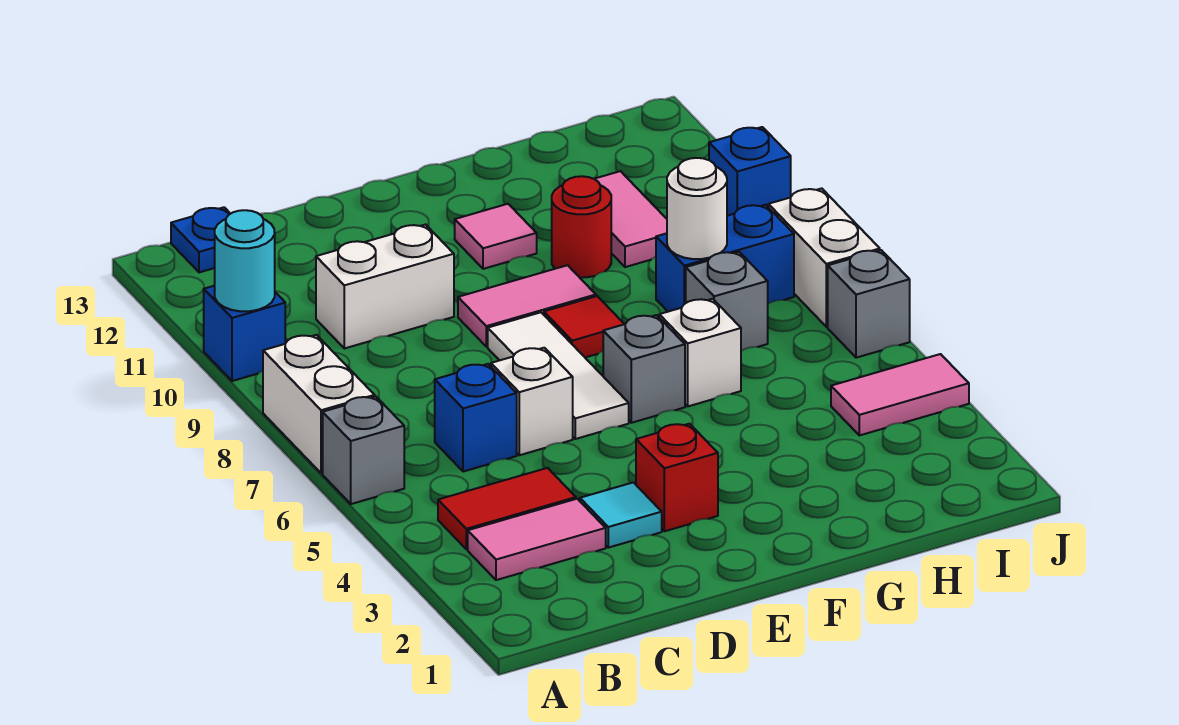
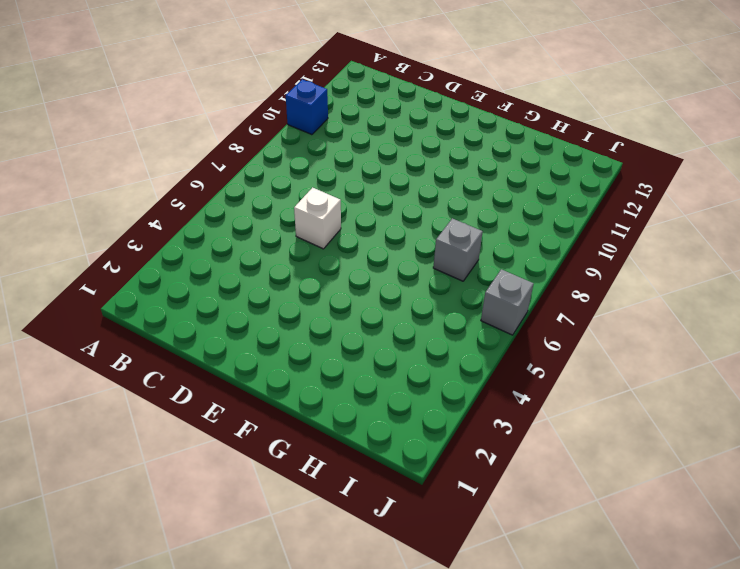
none -> grey brick A6 level 1
none -> white brick A7:A8 level 1
none -> pink tile B3:C3 level 1

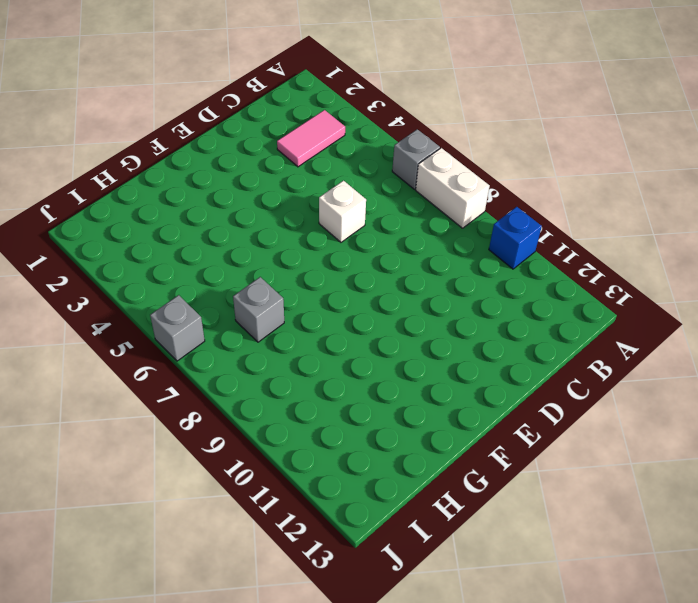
none -> red tile B4:C4 level 1
none -> blue plate B13 level 1
none -> blue brick C6 level 1

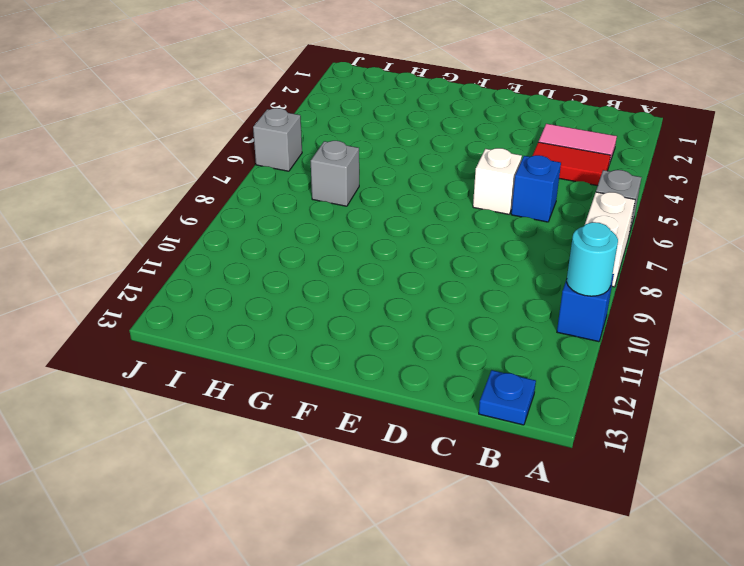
none -> white brick C10:D10 level 1
none -> cyan tile D3 level 1
none -> red brick E3 level 1

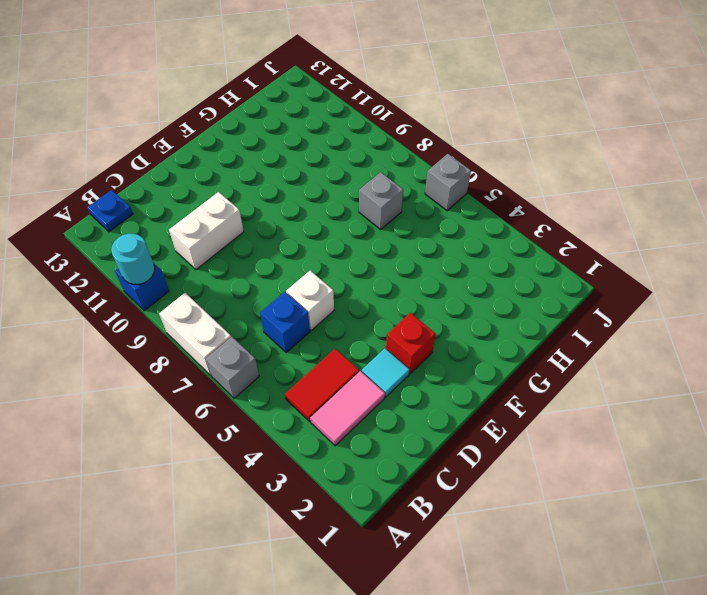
none -> white tile E6:E8 level 1
none -> pink tile E9:F9 level 1
none -> grey brick F6 level 1

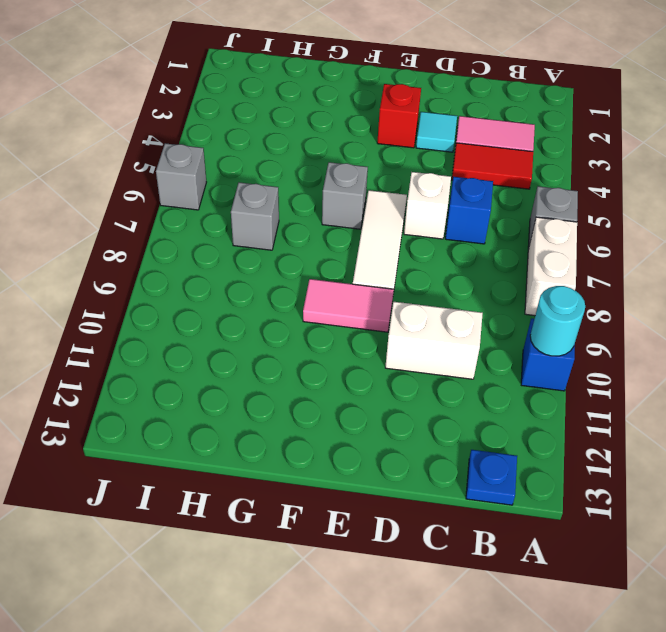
none -> red tile F8 level 1
none -> pink tile F11 level 1
none -> white brick G6 level 1

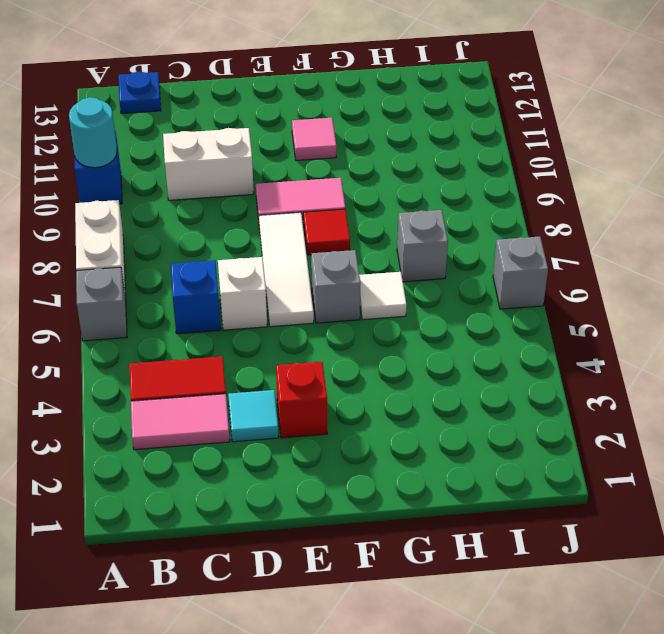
white tile G6 level 1 -> white brick G6 level 1
none -> red round brick G10 level 1
none -> blue brick H8:I8 level 1
none -> pink tile H10:H11 level 1

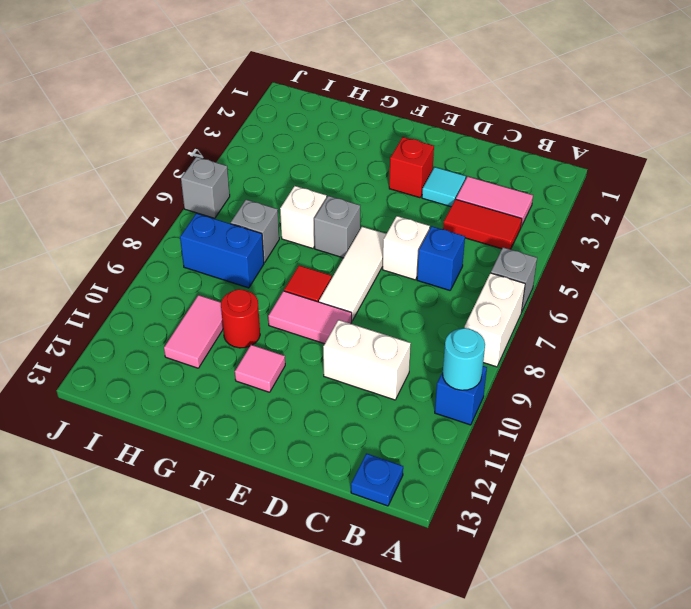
none -> pink tile I4:J4 level 1
none -> white brick J7:J8 level 1
none -> blue brick J10 level 1

